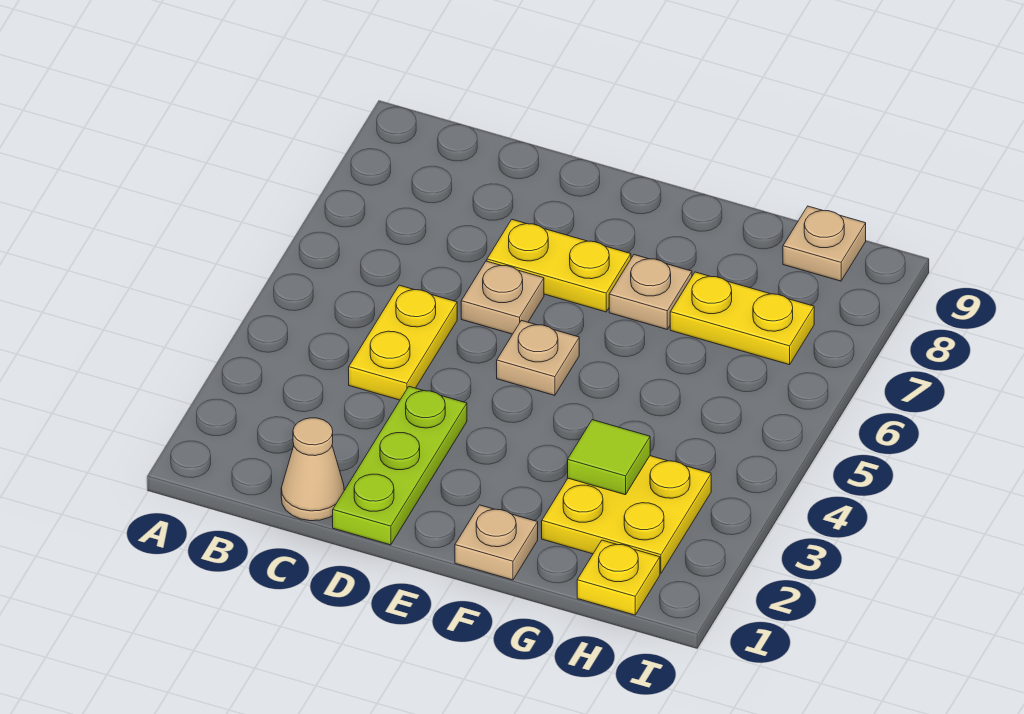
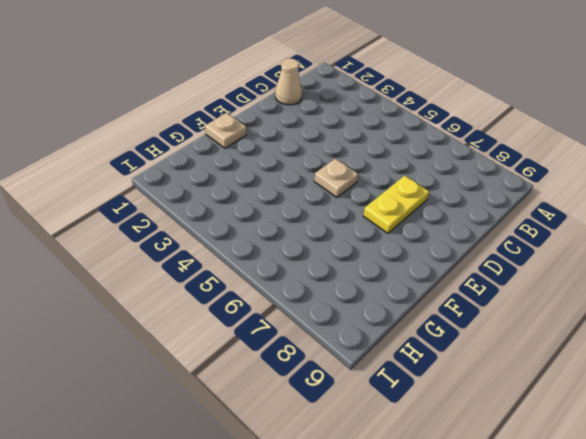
none -> yellow plate C4:C5 level 1
none -> lime plate D1:D3 level 1
none -> tan plate D6 level 1

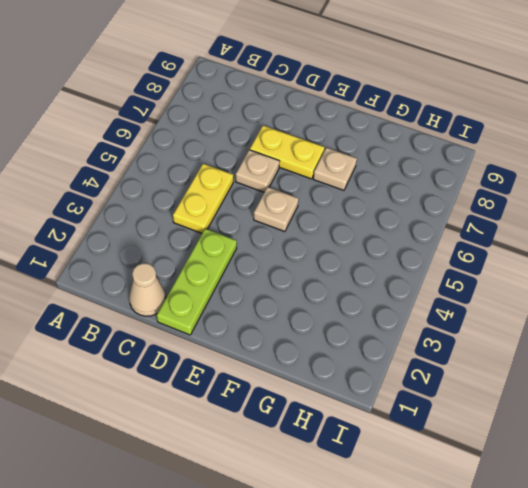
none -> tan plate F1 level 1
none -> yellow plate G2:H3 level 1
none -> yellow plate G7:H7 level 1

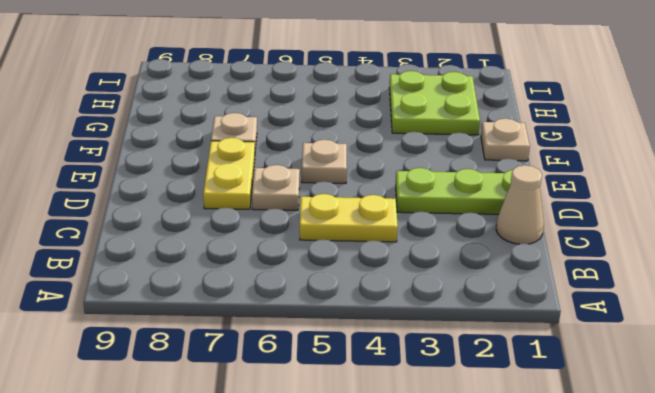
lime plate G2:H3 level 1 -> yellow plate G2:H3 level 1
none -> yellow plate G7:H7 level 1
none -> yellow plate H1 level 1
none -> tan plate H9 level 1

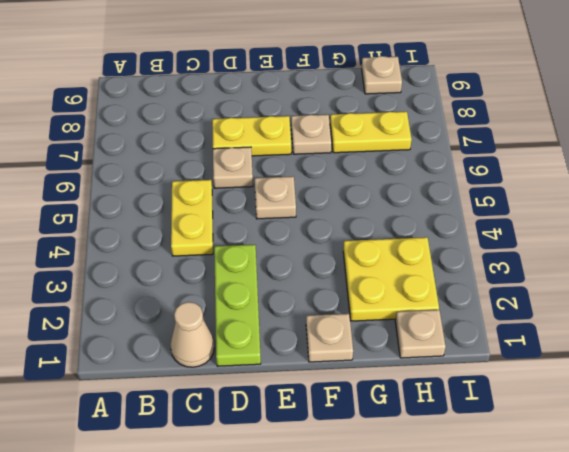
tan plate H1 level 1 -> yellow plate H1 level 1
none -> lime tile G3 level 2

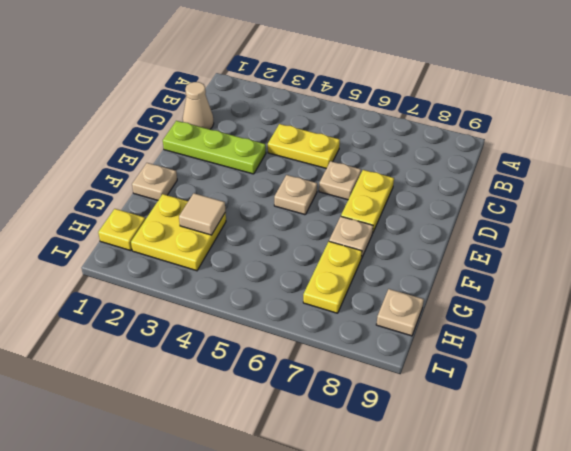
tan tile G3 level 2 -> lime tile G3 level 2

